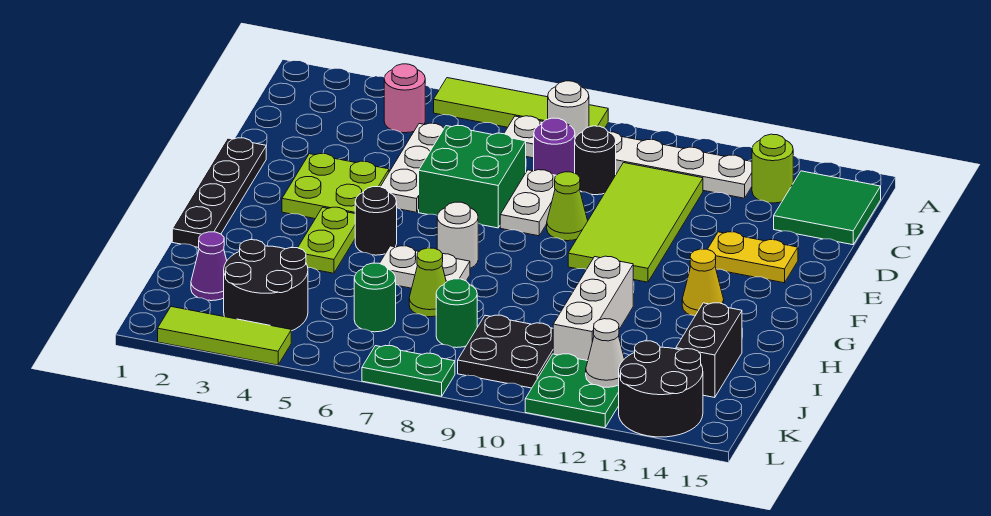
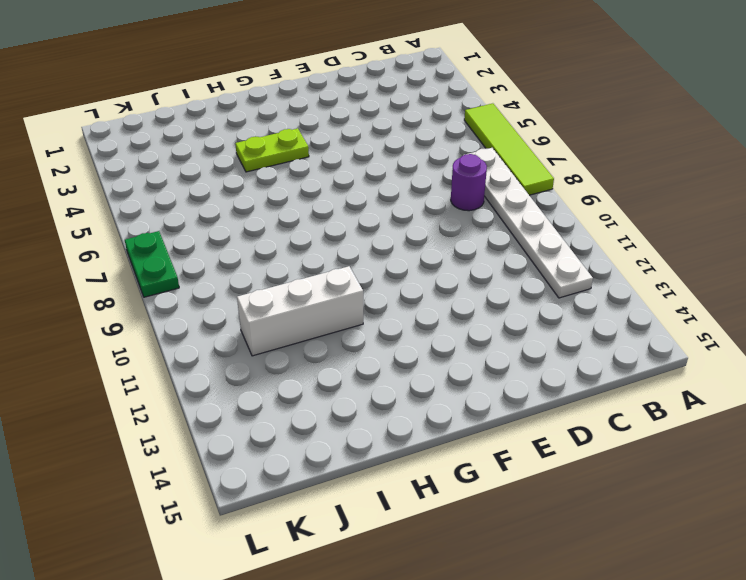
none -> pink round brick B4 level 1
none -> lime round brick B13 level 1
none -> green tile B14:C15 level 1
none -> white plate C5:E5 level 1

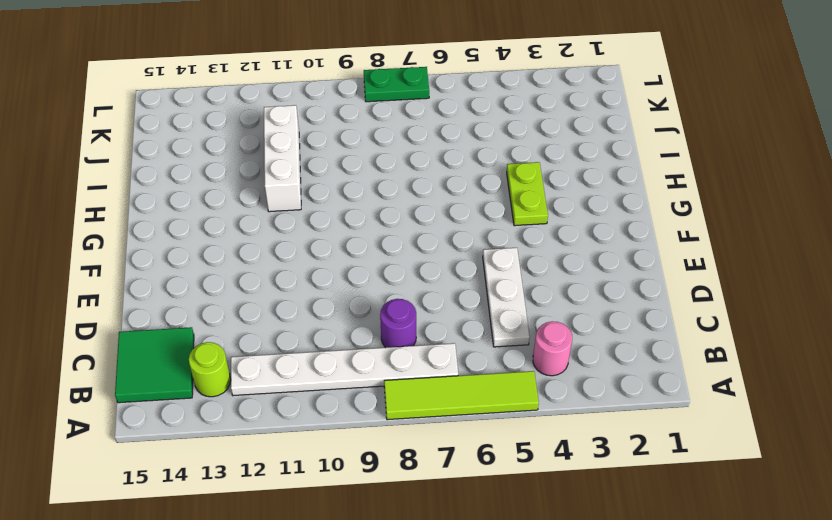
none -> black round brick C9 level 1
none -> lime tile C10:F11 level 1
none -> green brick D6:E7 level 1
none -> white plate D8:E8 level 1

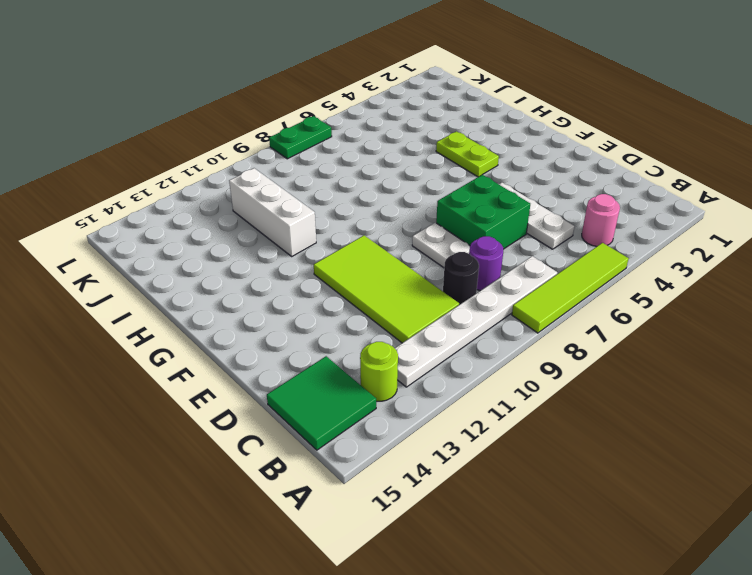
none -> black plate E1:H1 level 1
none -> lime plate E3:F4 level 1
none -> lime cone E9 level 1
none -> yellow plate E13:E14 level 1

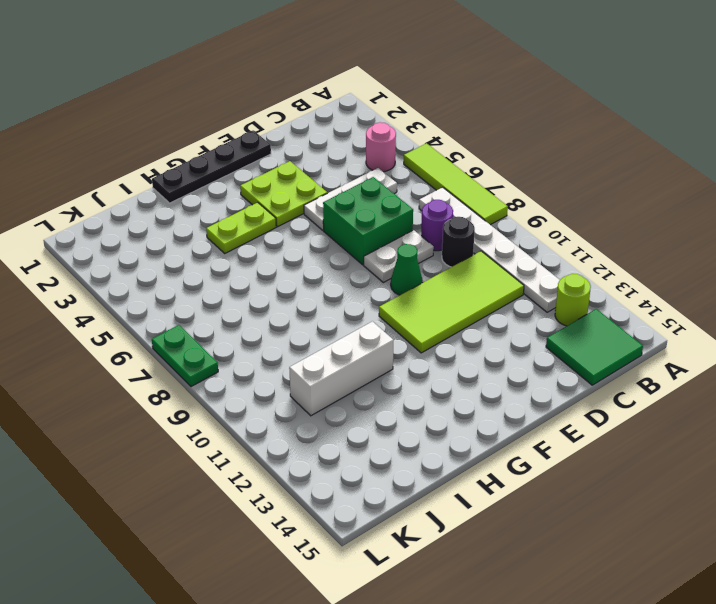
green cone E9 level 1 -> lime cone E9 level 1
none -> yellow plate E13:E14 level 1
none -> black round brick G5 level 1
none -> white round brick G7 level 1
none -> yellow cone G13 level 1

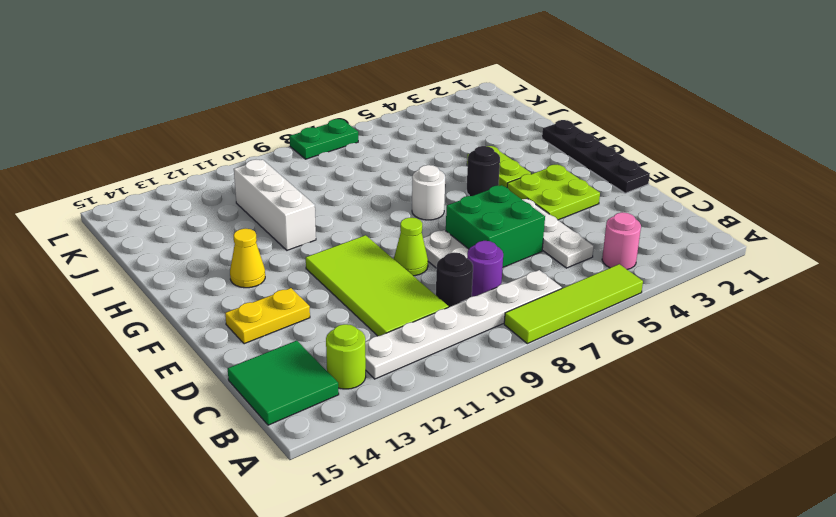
none -> white plate H6:H7 level 1
none -> lime cone I7 level 1
none -> black brick I14:J14 level 1
none -> purple cone J2 level 1

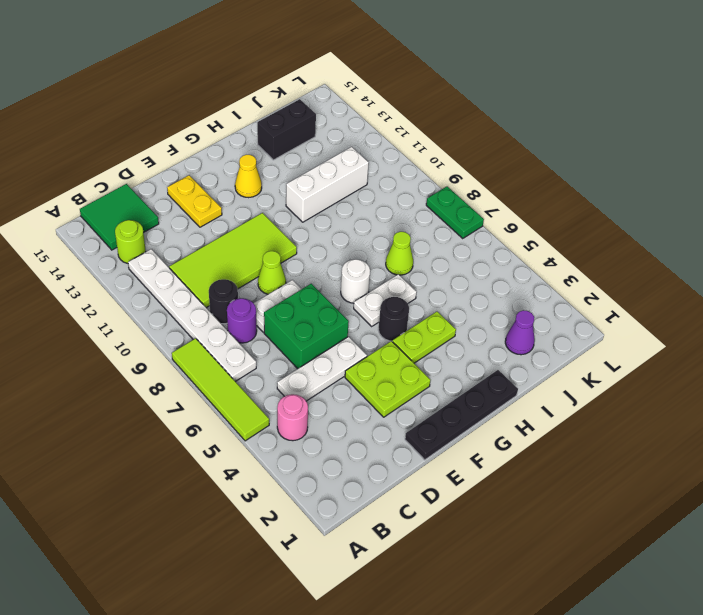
white plate G6:H6 level 1 -> white plate H6:H7 level 1
none -> black round brick J3:K4 level 1
none -> green round brick J6 level 1
none -> green round brick J8 level 1
none -> black plate J9:K10 level 1

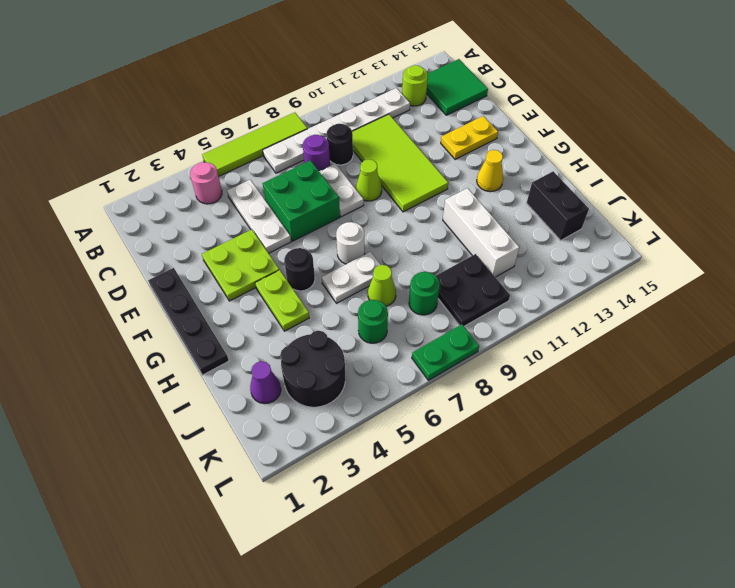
none -> green plate K11:L12 level 1
none -> black round brick K13:L14 level 1
none -> lime tile L2:L4 level 1
none -> white round brick B8 level 2

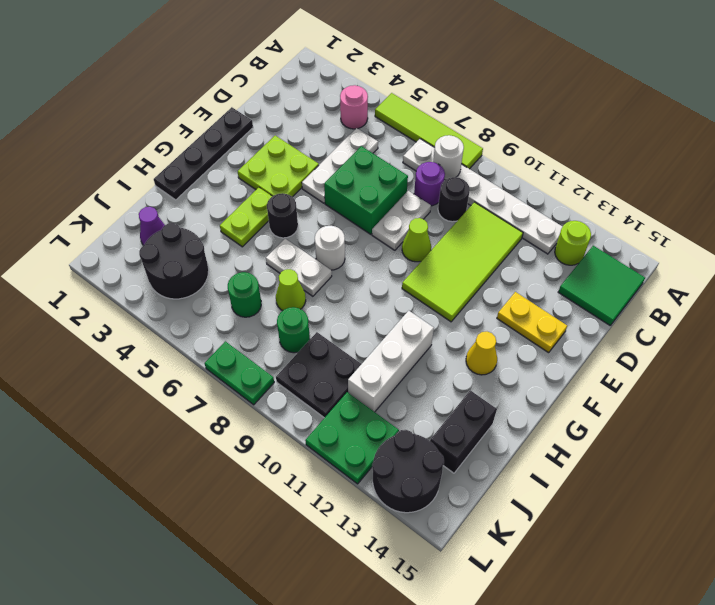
none -> lime tile L2:L4 level 1
none -> white cone K12 level 2

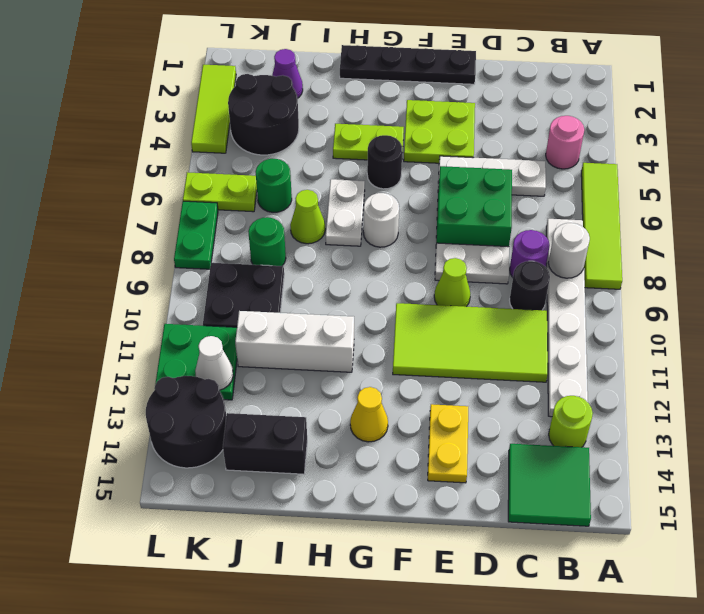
lime plate K6:L6 level 1 -> none

